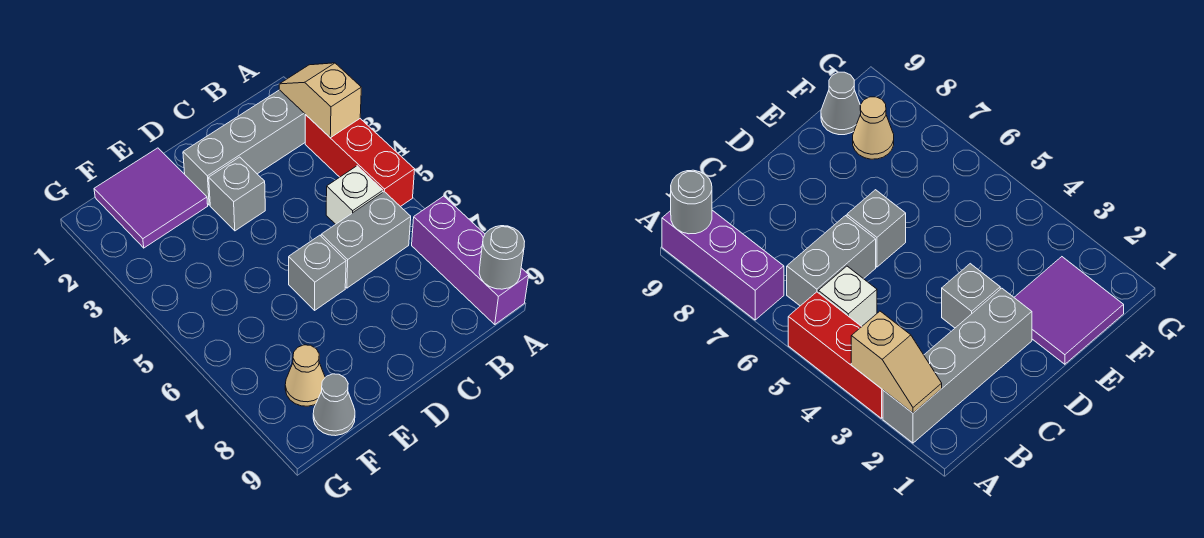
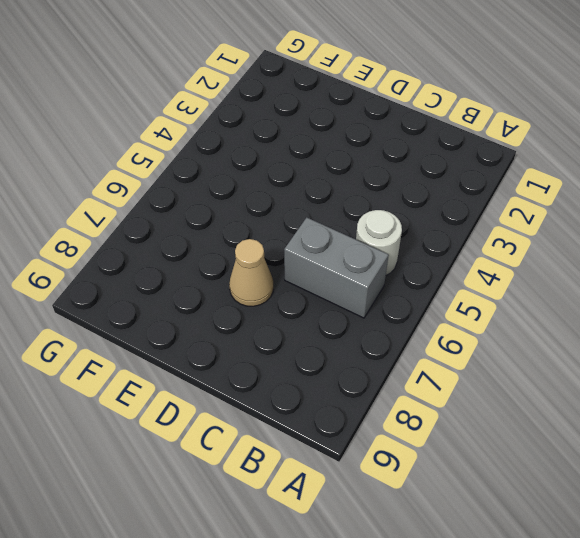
white round brick B5 level 1 -> white brick B5 level 1
tan cone D7 level 1 -> tan cone F8 level 1
none -> grey brick A2:D2 level 1
none -> red brick A3:A5 level 1
none -> purple brick A7:A9 level 1

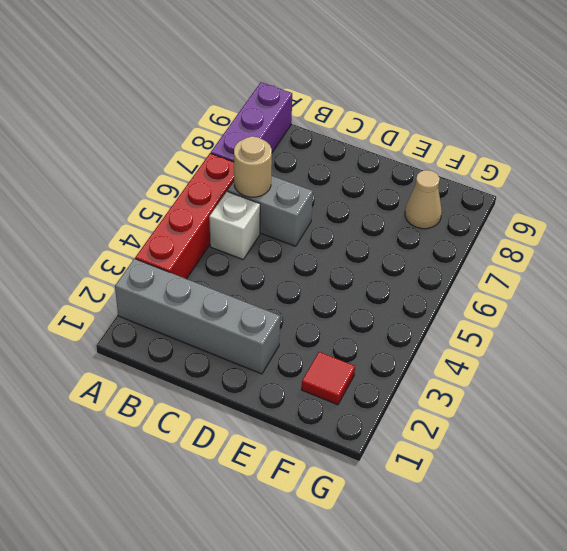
red brick A3:A6 level 1 -> red brick A3:A5 level 1
tan round brick B6 level 2 -> none
red tile F2 level 1 -> purple tile E1:F2 level 1
none -> grey brick D3 level 1
none -> grey brick D6 level 1
none -> grey cone F9 level 1

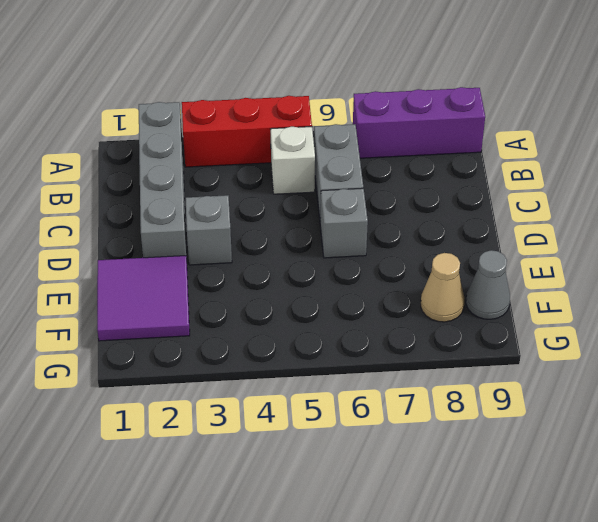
none -> tan slope A2:A3 level 2 top 3
none -> grey round brick A9 level 2

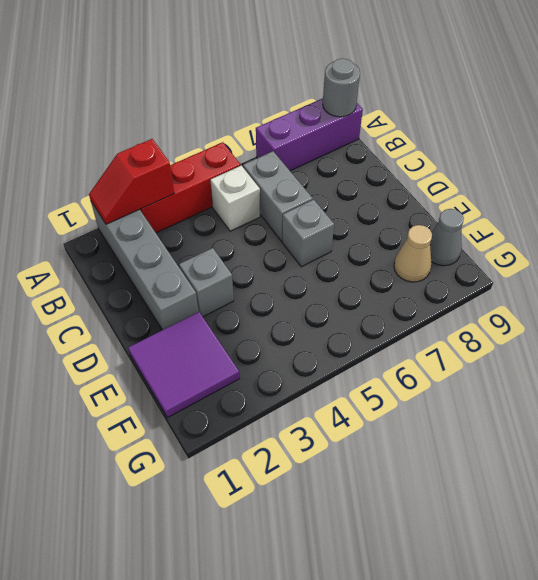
red slope A2:A3 level 2 top 3 -> tan slope A2:A3 level 2 top 3

